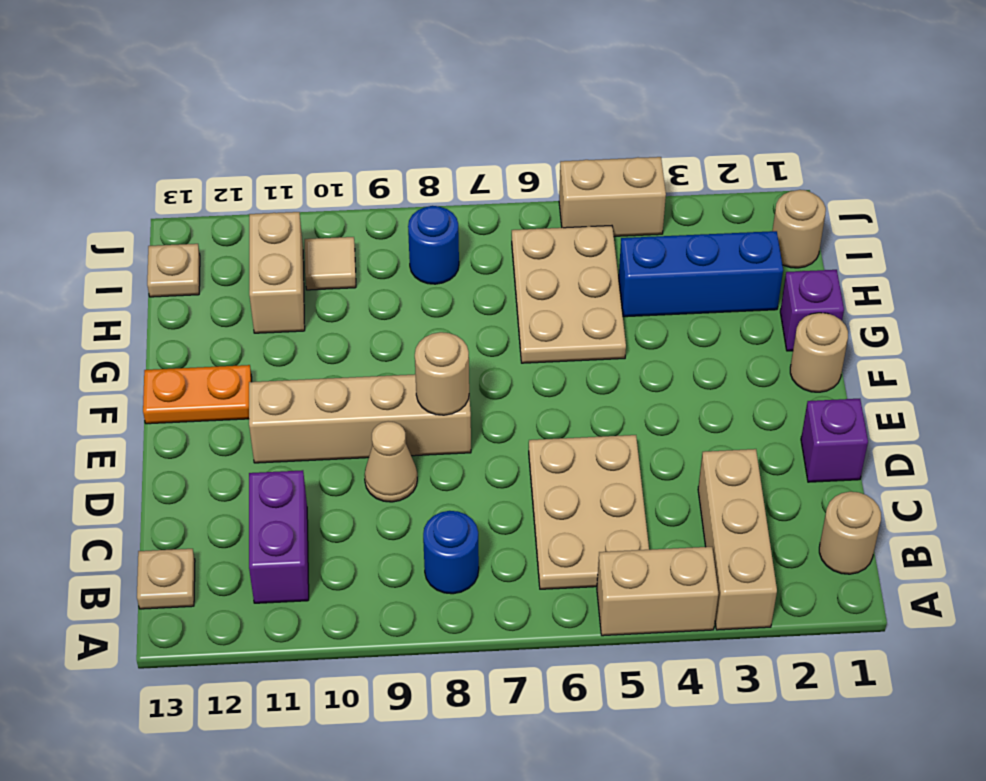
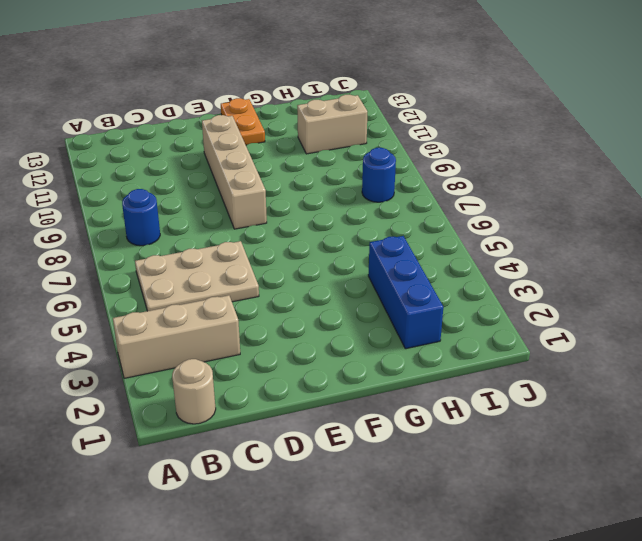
none -> tan brick A4:A5 level 1
none -> purple brick B11:C11 level 1
none -> tan plate B13 level 1

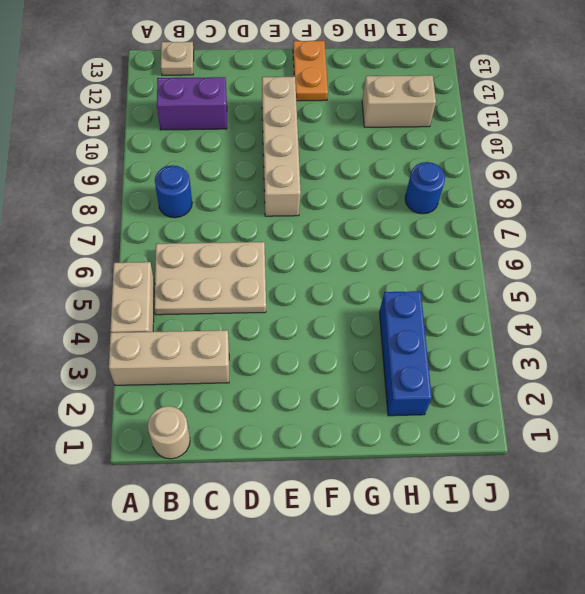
none -> purple brick D1 level 1
none -> tan cone D9 level 1
none -> tan round brick F1 level 1

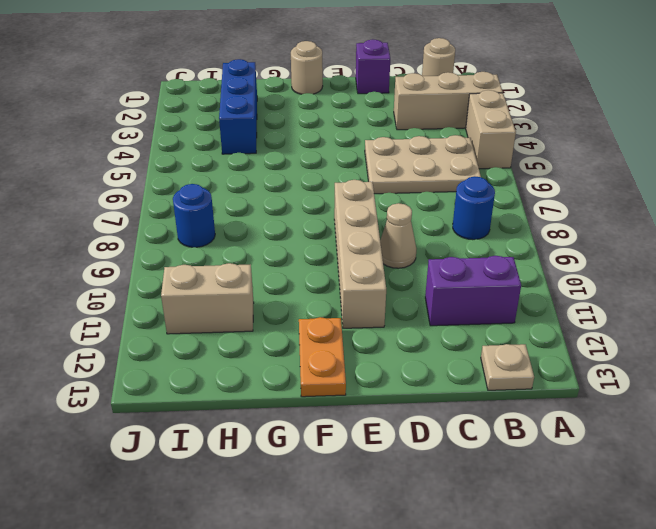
none -> purple brick G1 level 1
none -> tan plate G5:I6 level 1
none -> tan round brick I1 level 1

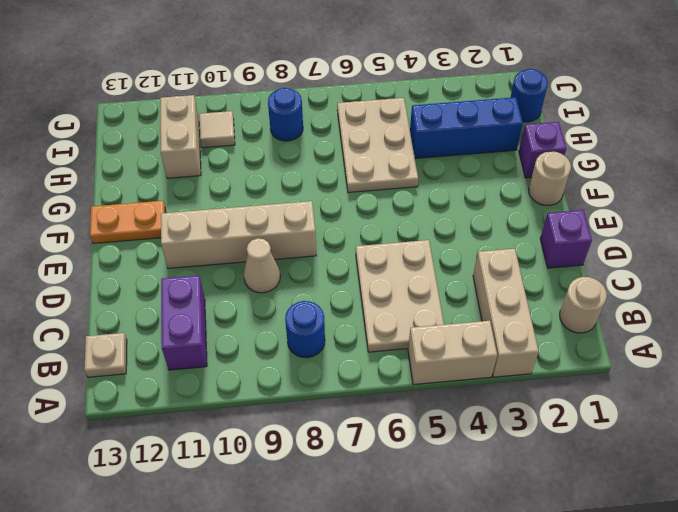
blue round brick I1 level 1 -> tan round brick I1 level 1
none -> tan plate I13 level 1
none -> tan brick J4:J5 level 1
none -> tan round brick E8 level 2

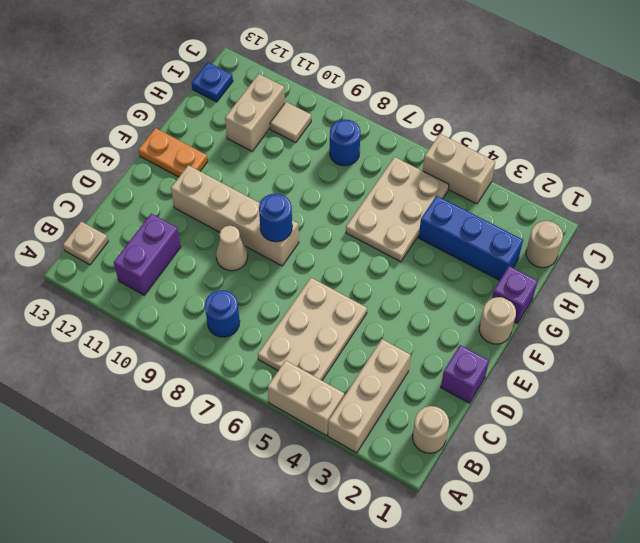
blue round brick E8 level 2 -> tan round brick E8 level 2
blue plate I13 level 1 -> tan plate I13 level 1

